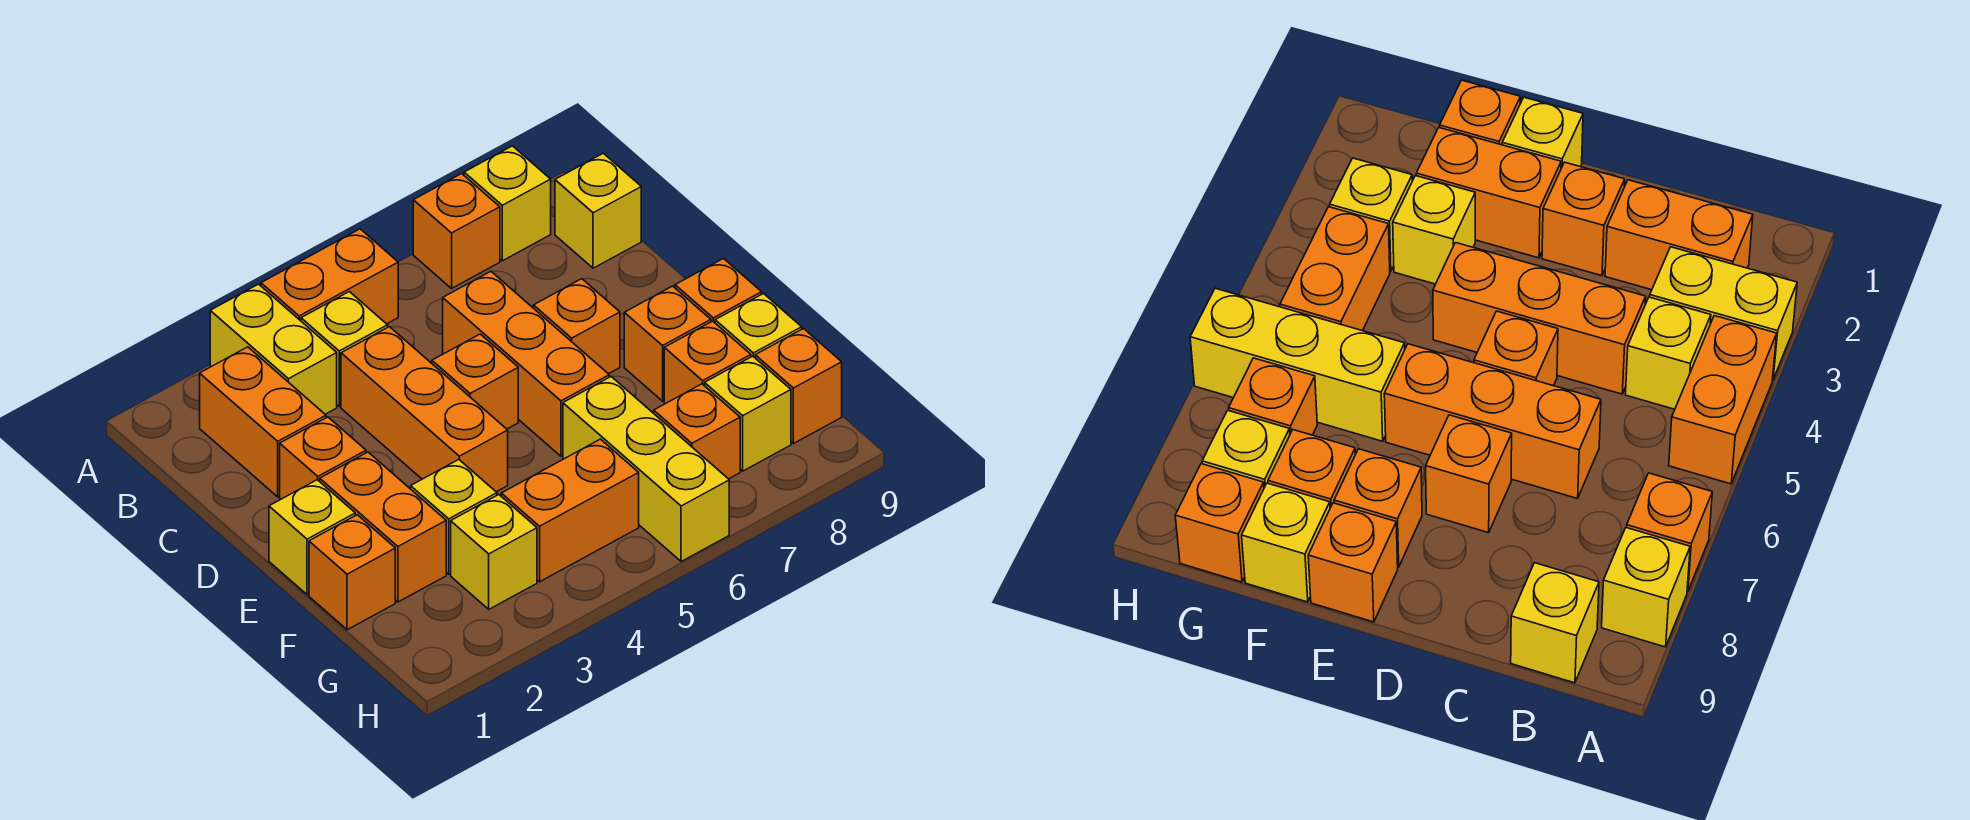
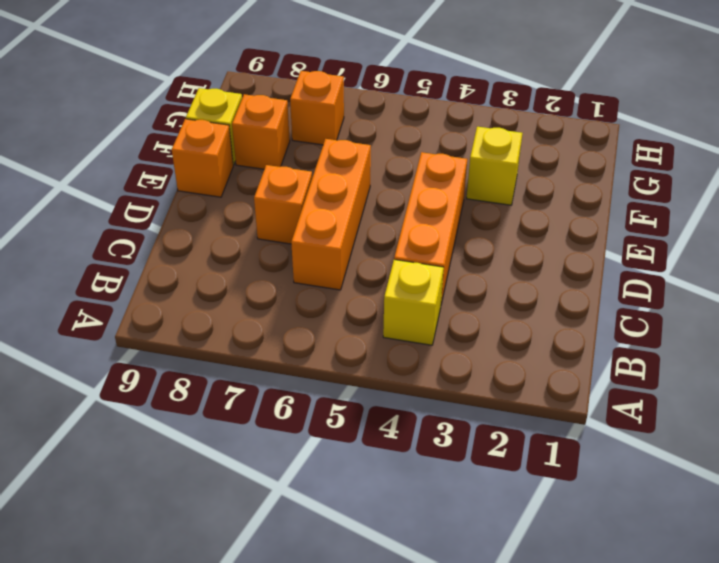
none -> yellow brick A3:B3 level 1
none -> orange brick A4:A5 level 1
none -> orange brick A7 level 1

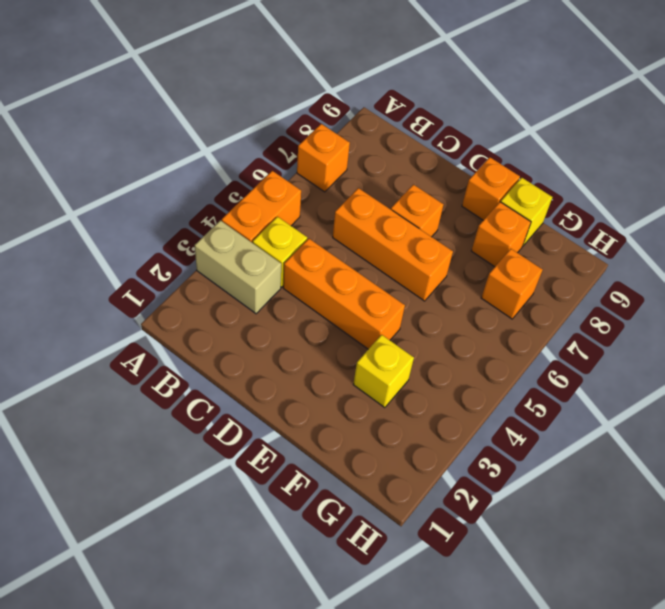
tan brick A3:B3 level 1 -> yellow brick A3:B3 level 1
none -> yellow brick A8 level 1
none -> orange brick B2:C2 level 1
none -> yellow brick B9 level 1

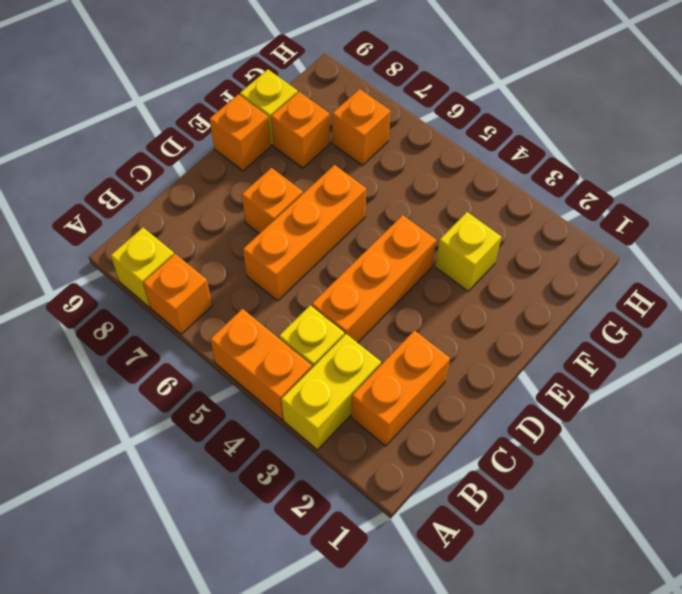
none -> yellow brick B9 level 1
none -> orange brick D2 level 1
none -> orange brick D5 level 1

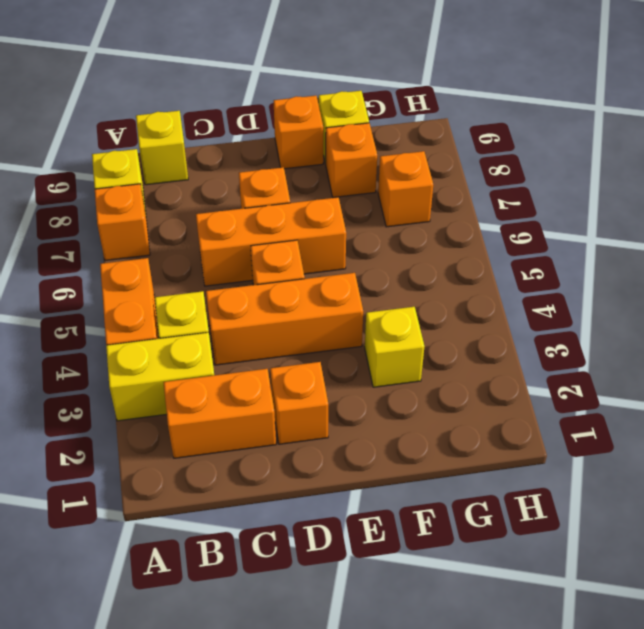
none -> yellow brick E1 level 1
none -> orange brick E2:F2 level 1
none -> orange brick E8 level 1

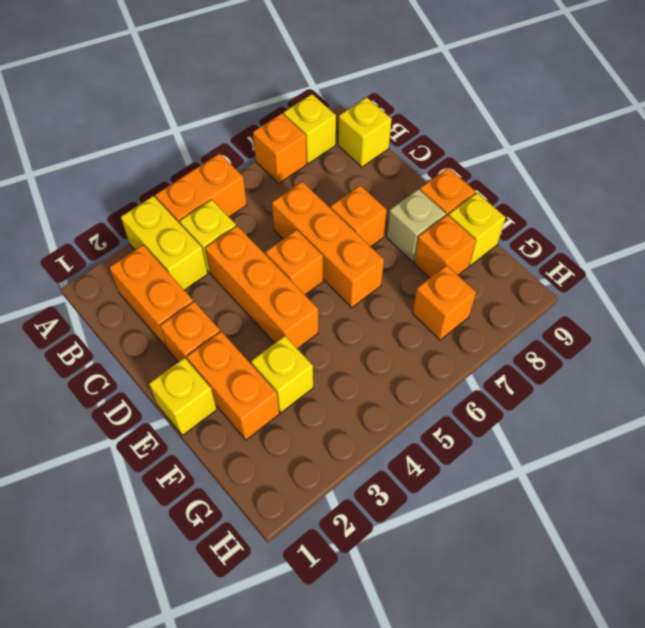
tan brick E8 level 1 -> orange brick E8 level 1
none -> orange brick F1 level 1
none -> yellow brick F6:H6 level 1
none -> yellow brick G3 level 1

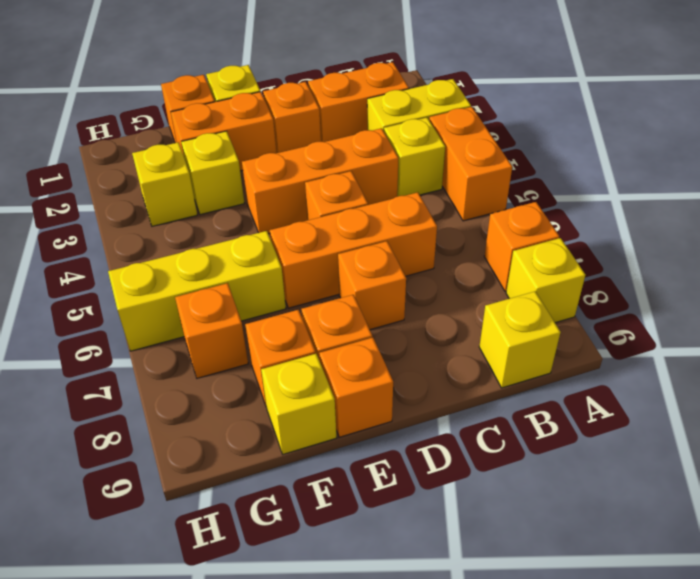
none -> orange brick G4:G5 level 1
none -> yellow brick G8 level 1
none -> orange brick G9 level 1

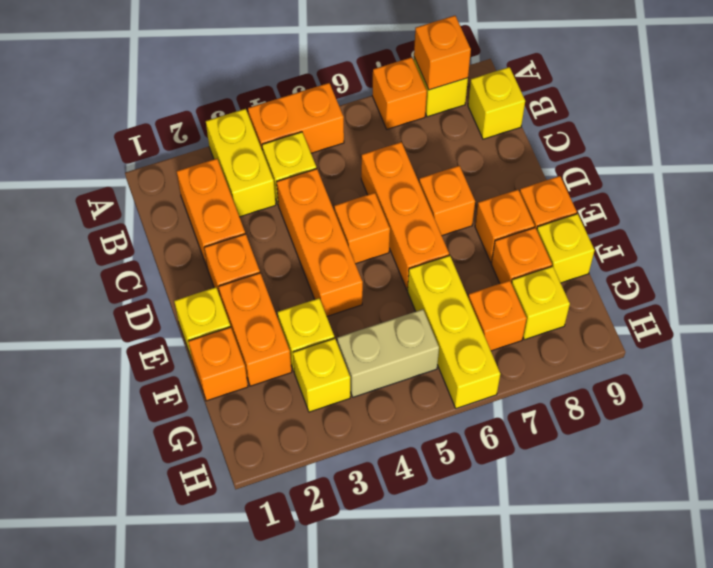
orange brick A8 level 2 -> orange brick G9 level 1
tan brick G4:G5 level 1 -> orange brick G4:G5 level 1

